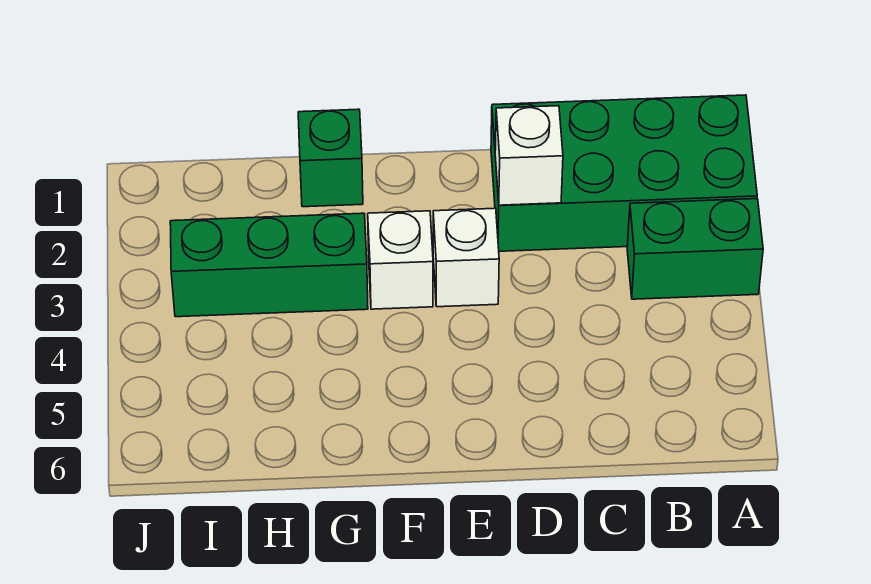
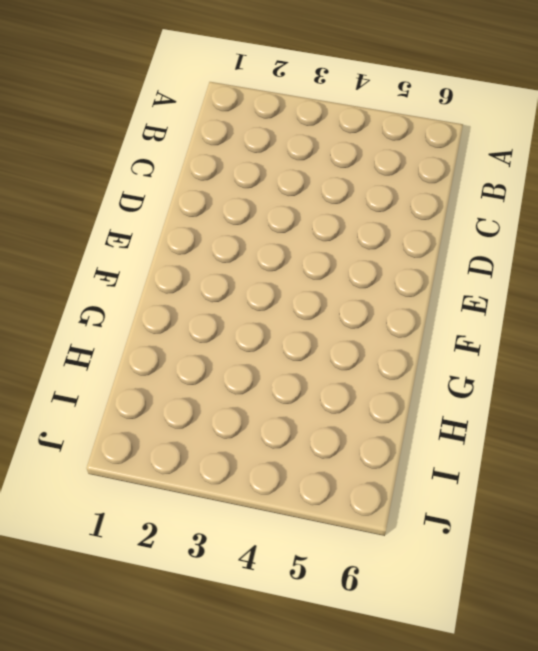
none -> green brick A1:D2 level 1
none -> green brick A3:B3 level 1

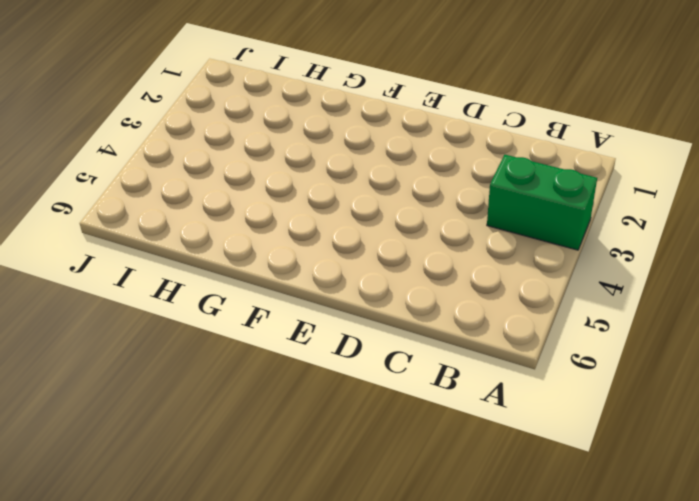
none -> green brick A1:D2 level 1
none -> white brick E3 level 1

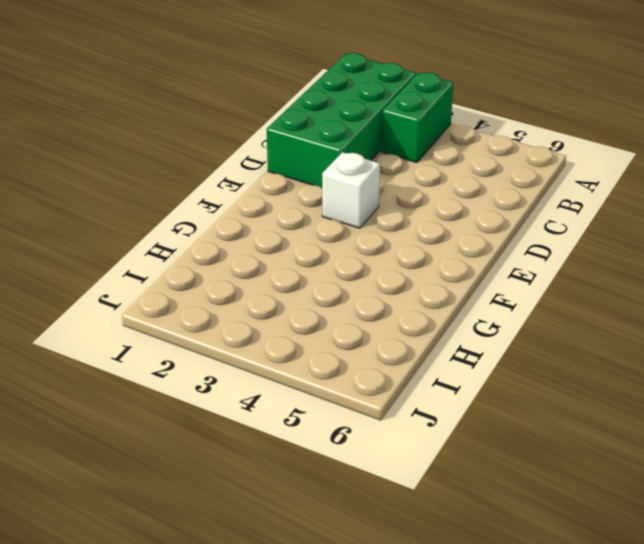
none -> white brick F3 level 1
none -> green brick G1 level 1

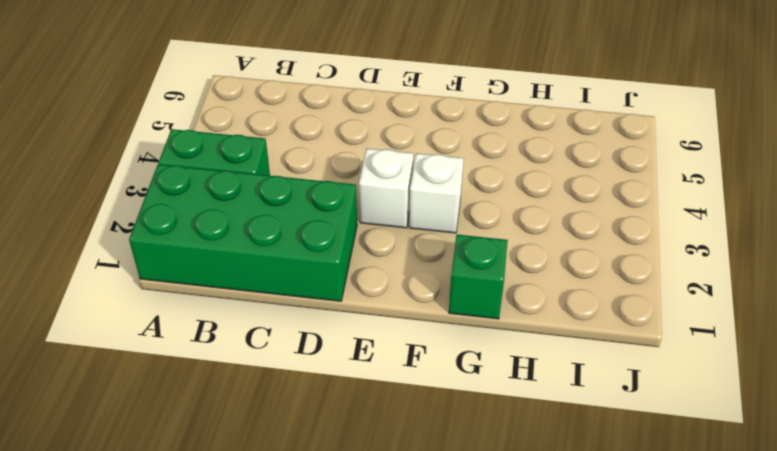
none -> green brick G3:I3 level 1
none -> white brick D2 level 2

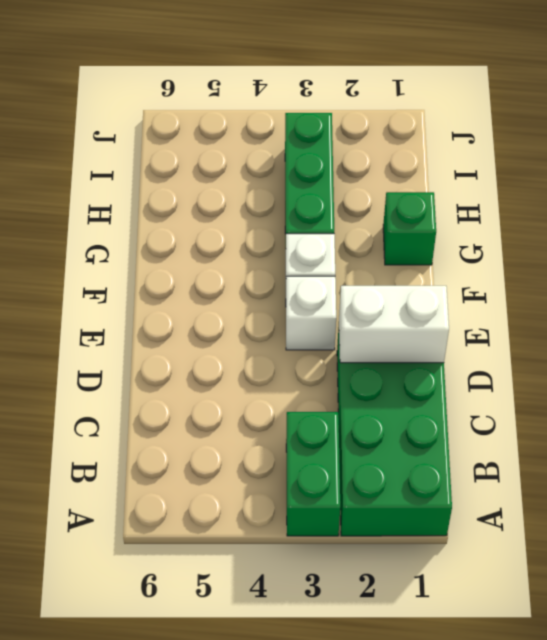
white brick D1:D2 level 2 -> white brick D2 level 2

